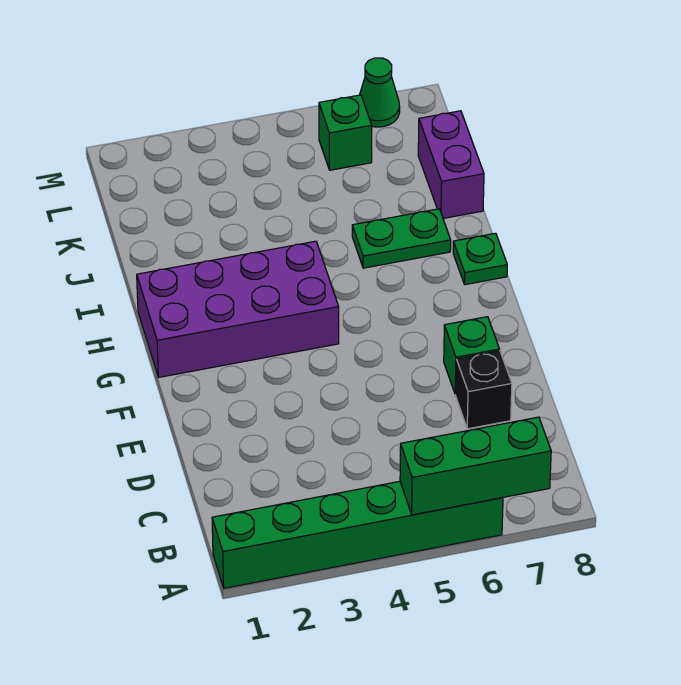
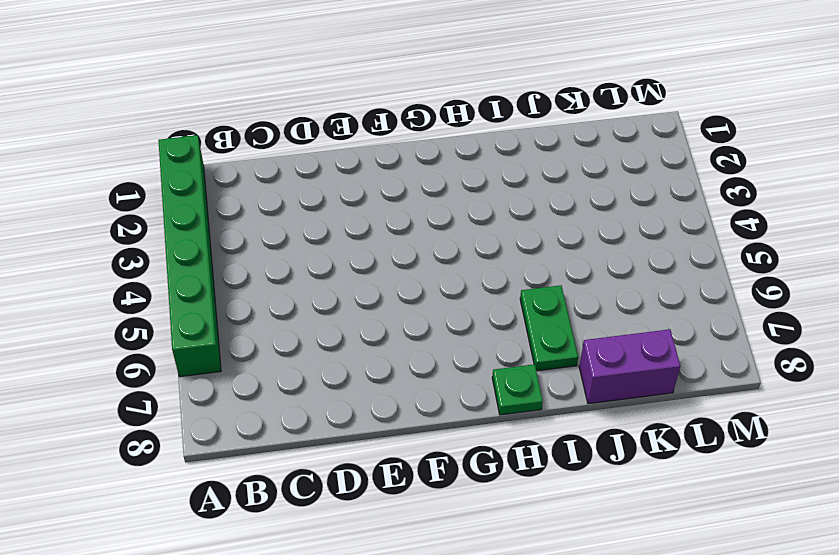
none -> black brick D7 level 1
none -> green brick E7 level 1

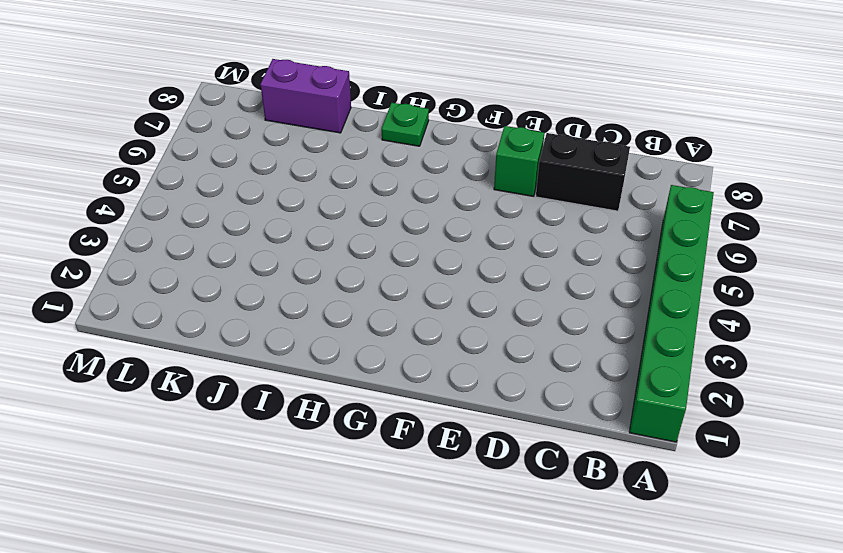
black brick C7:D7 level 1 -> black brick D7 level 1
none -> purple brick G1:H4 level 1
none -> green plate I6:I7 level 1

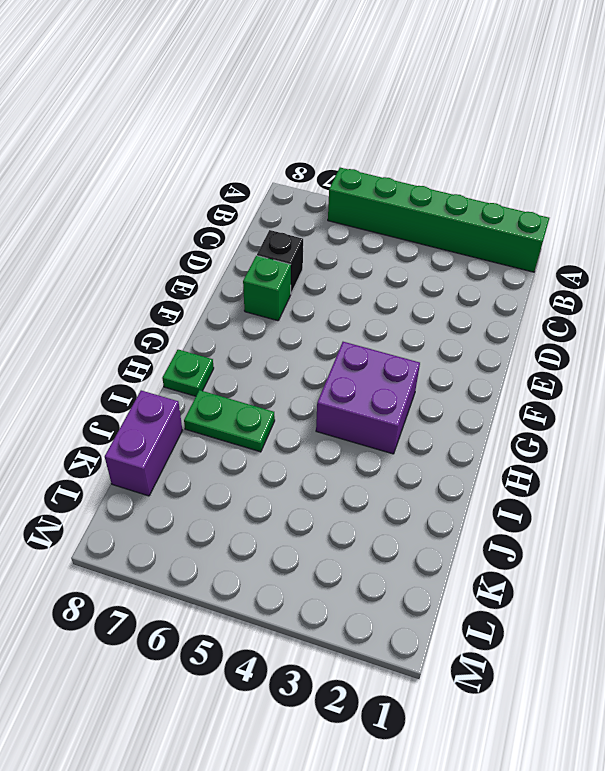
purple brick G3:H4 level 1 -> purple brick G1:H4 level 1
none -> green brick L6 level 1
none -> green cone M7 level 1

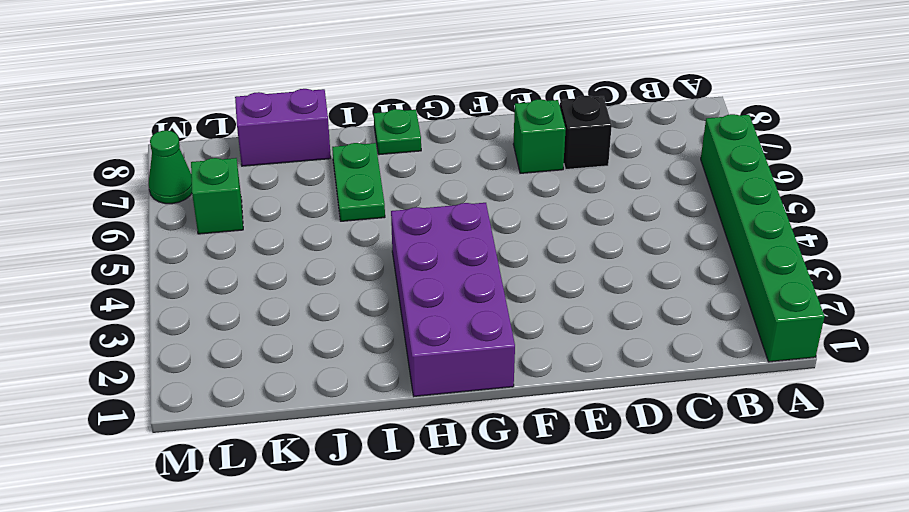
none -> green brick A5:A7 level 2

